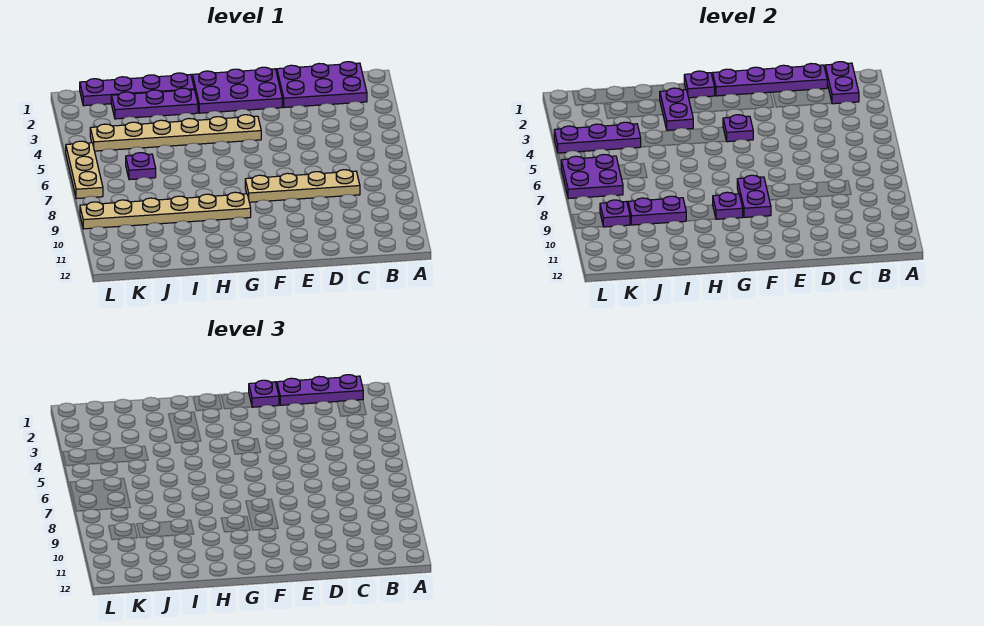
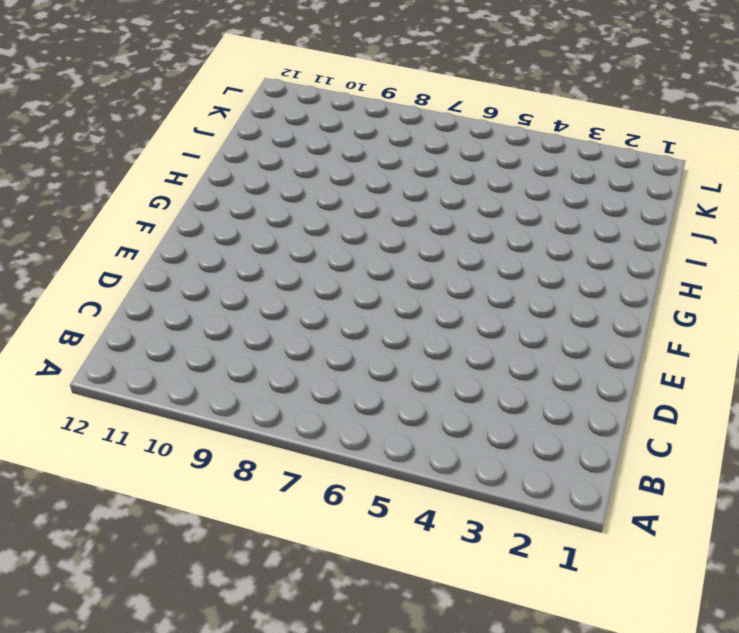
none -> purple plate B1:D2 level 1
none -> tan plate C8:F8 level 1
none -> purple plate E1:G2 level 1

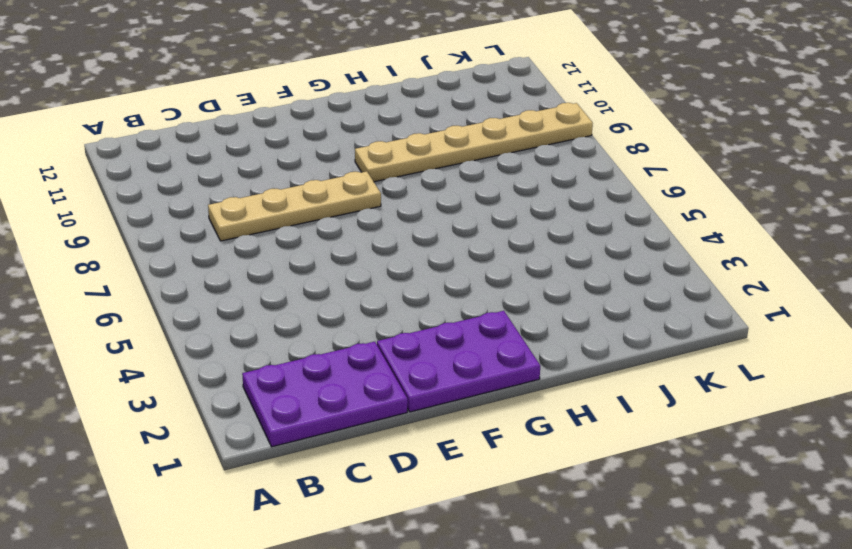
none -> tan plate F4:K4 level 1
none -> purple plate H1:K1 level 1
none -> purple plate H2:J2 level 1

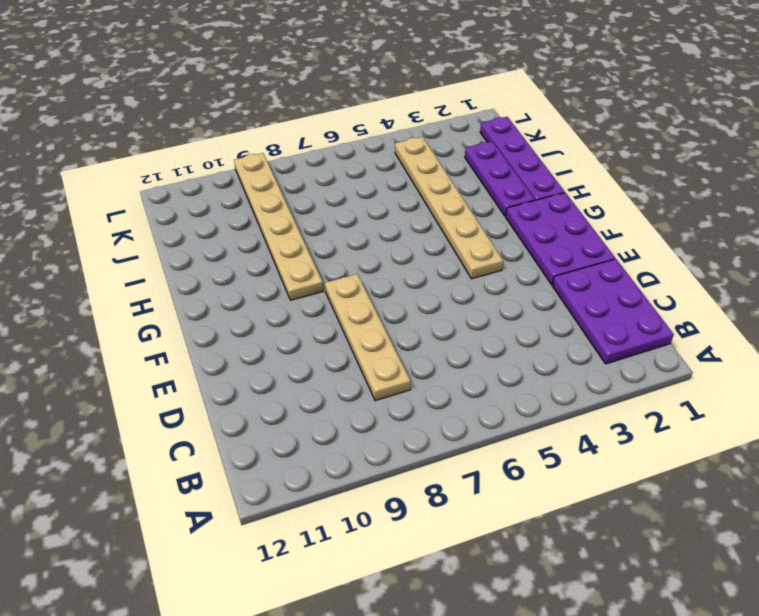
none -> purple plate J6 level 1
none -> tan plate L5:L7 level 1
none -> purple plate B1:B2 level 2

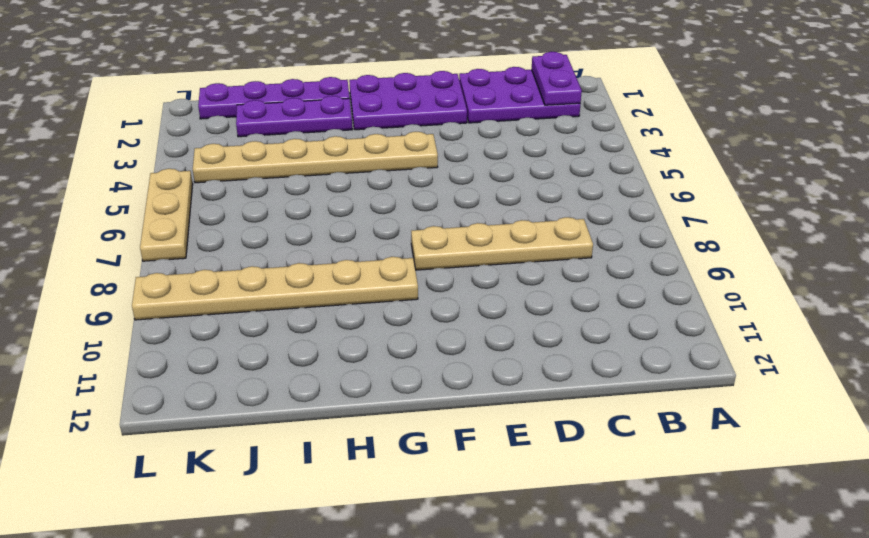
none -> purple plate J6 level 1
none -> purple plate C1:F1 level 2
none -> purple plate F4 level 2

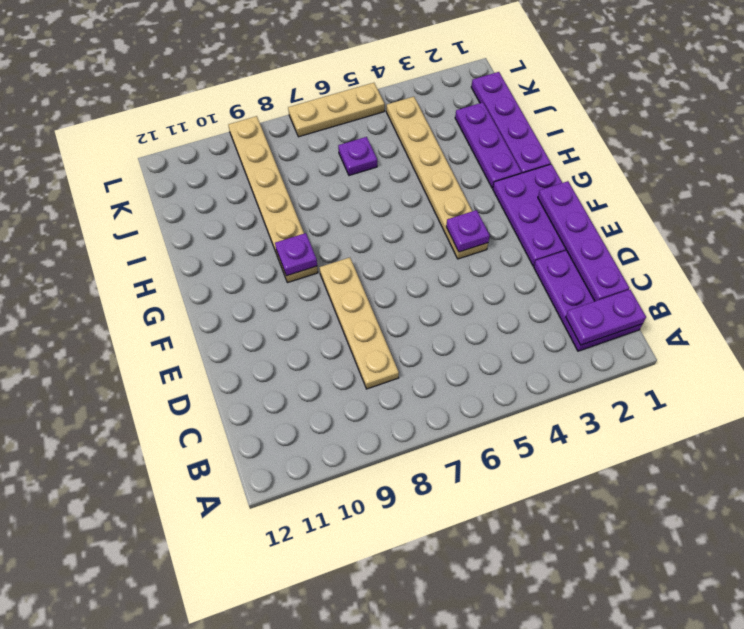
none -> purple plate F8:F9 level 2
none -> purple plate G1 level 2
none -> purple plate H2:H3 level 2

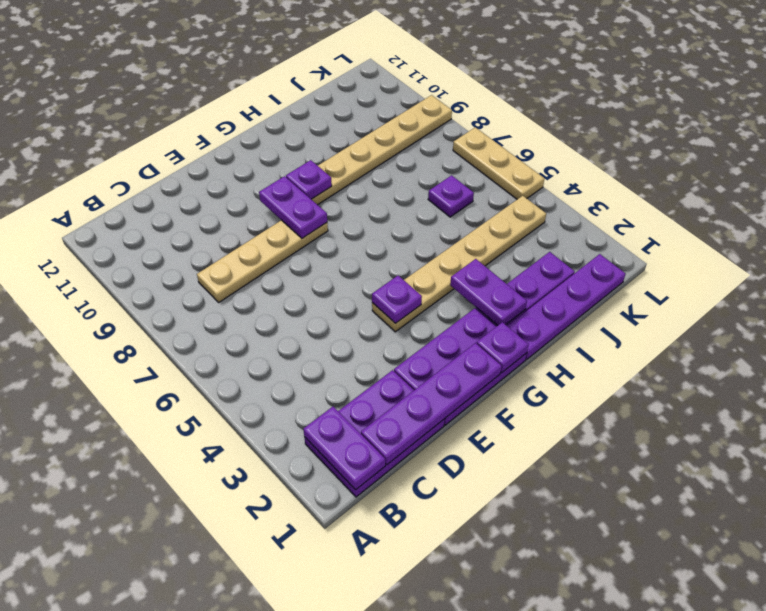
none -> purple plate I9:J9 level 2
none -> purple plate J4:L4 level 2
none -> purple plate K6:L7 level 2

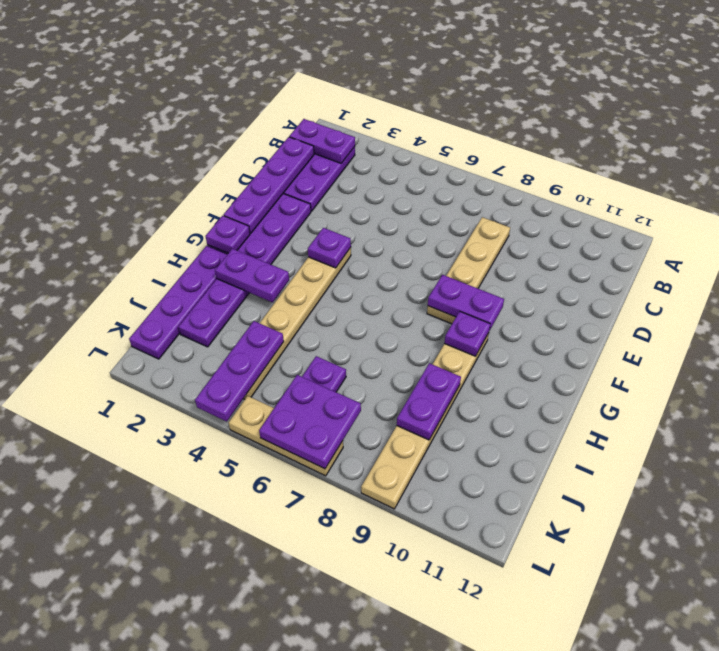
none -> purple plate K9 level 2
none -> purple plate B1:D1 level 3
none -> purple plate E1 level 3

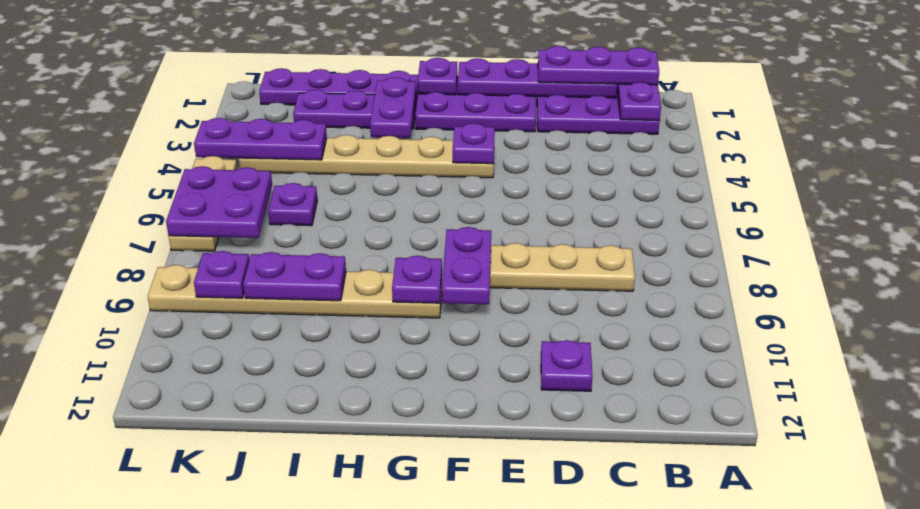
purple plate D11 level 1 -> purple plate E1 level 3

